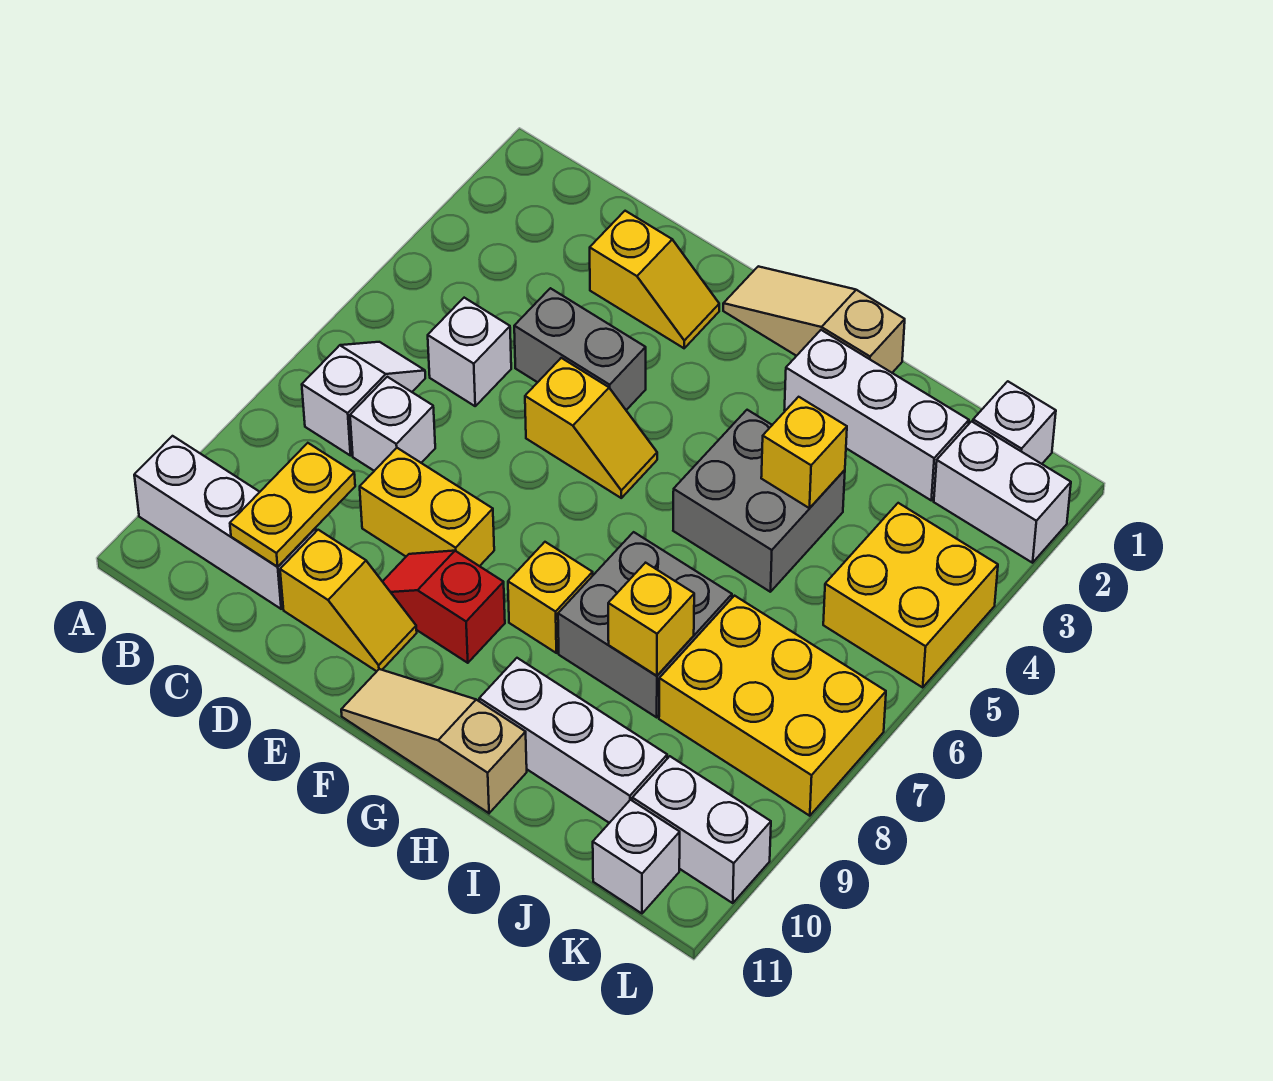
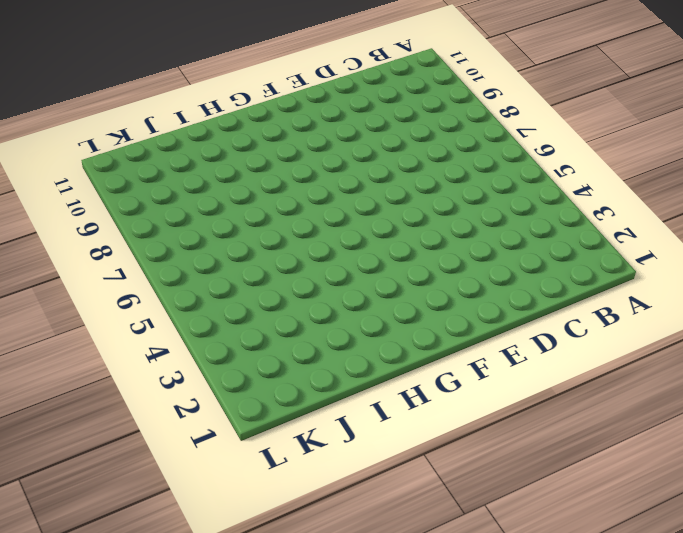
none -> white brick A10:C10 level 1
none -> white slope B6:B7 level 1 top 7
none -> white brick C5 level 1

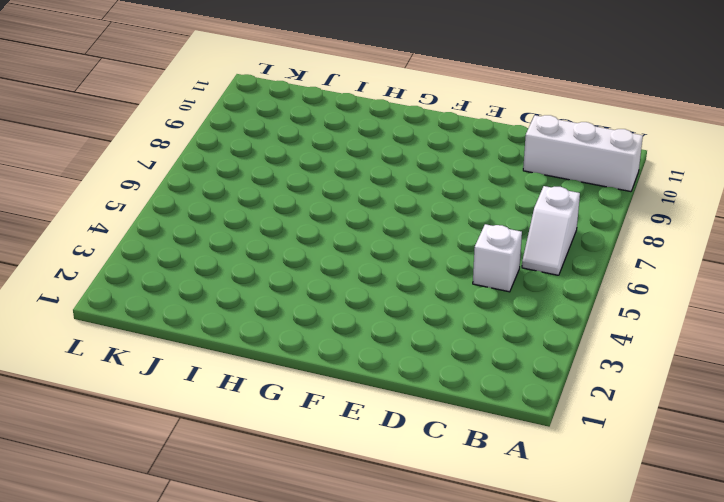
none -> white brick C7 level 1
none -> yellow slope D2:E2 level 1 top D
none -> grey brick D4:E4 level 1

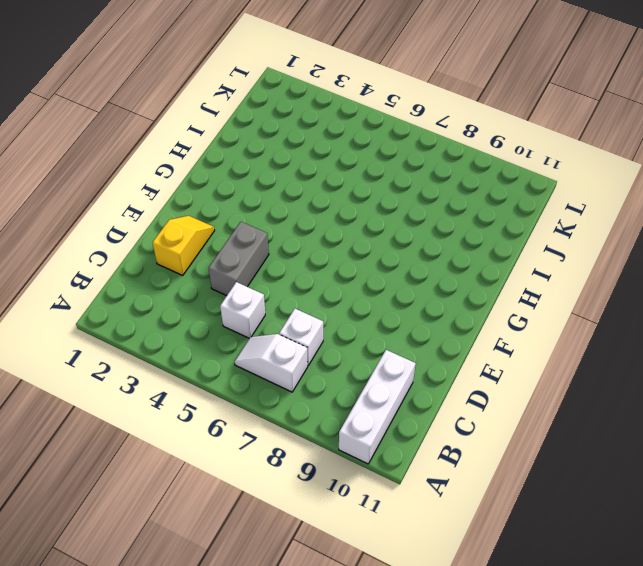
none -> yellow brick D8:E8 level 1
none -> yellow slope D10:E10 level 1 top D
none -> yellow slope E5:F5 level 1 top E

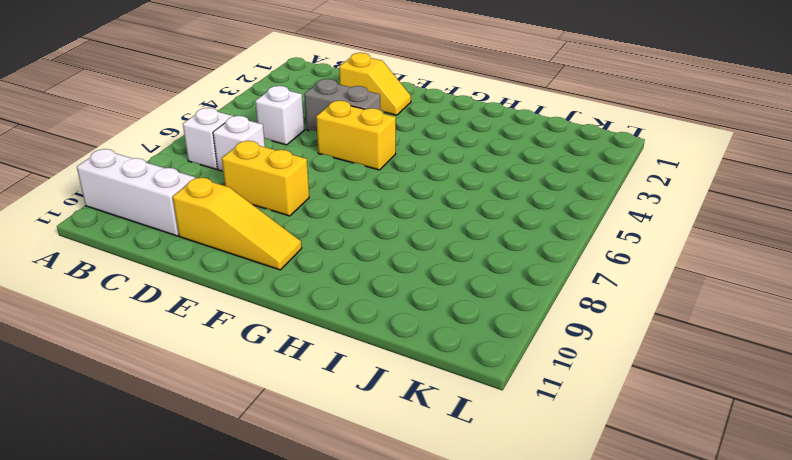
yellow slope D10:F10 level 1 top D -> yellow slope D10:E10 level 1 top D
yellow brick E5:F5 level 1 -> yellow slope E5:F5 level 1 top E
none -> red slope E9:F9 level 1 top F
none -> tan slope F1:H1 level 1 top H
none -> tan slope F11:H11 level 1 top H

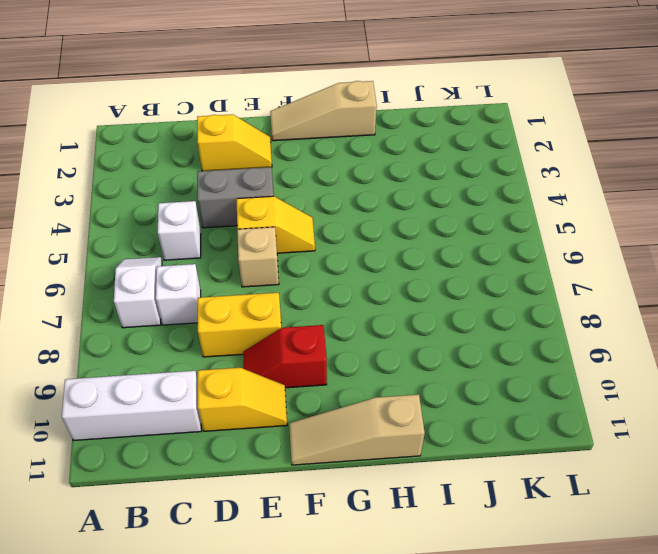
tan brick E6 level 1 -> none
none -> yellow brick G8 level 1
none -> white brick H2:J2 level 1
none -> grey brick H4:I5 level 1

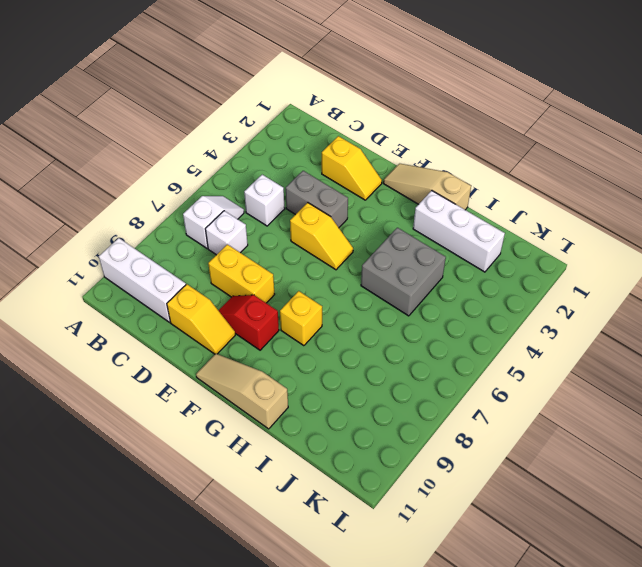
none -> grey brick H7:I8 level 1
none -> white brick H10:J10 level 1
none -> yellow brick J7:L8 level 1

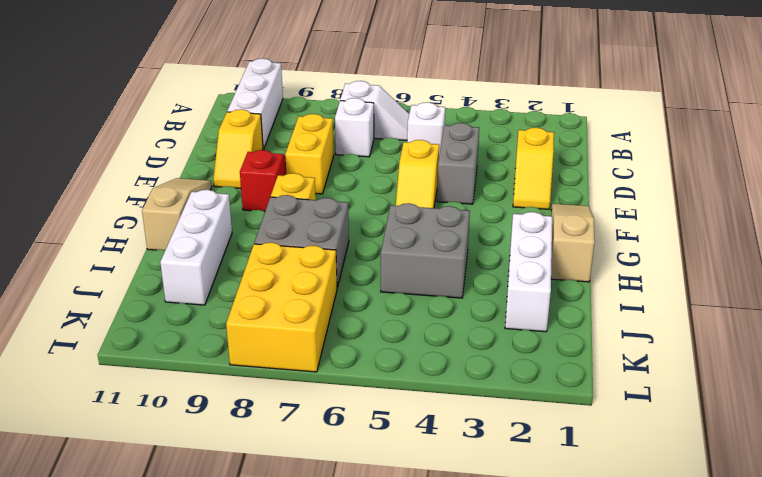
none -> white brick K1 level 1
none -> white brick K2:L2 level 1
none -> yellow brick K4:L5 level 1

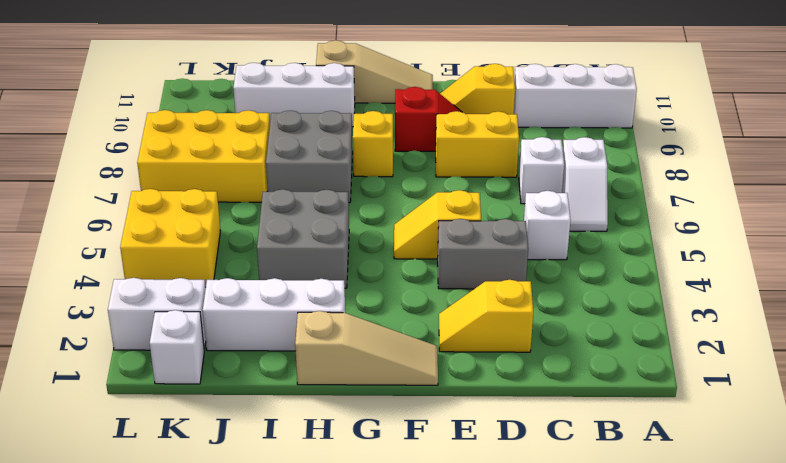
none -> white brick K10:L10 level 1
none -> white brick K11 level 1
none -> yellow plate C9:C10 level 2

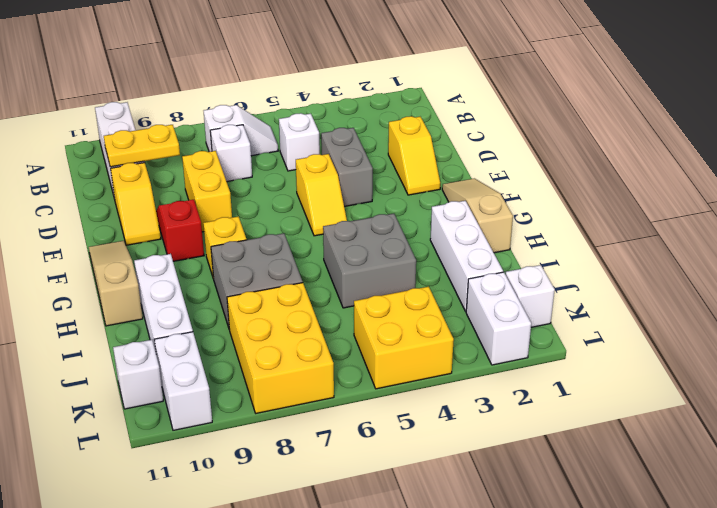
none -> yellow brick I4 level 2
none -> yellow brick I8 level 2

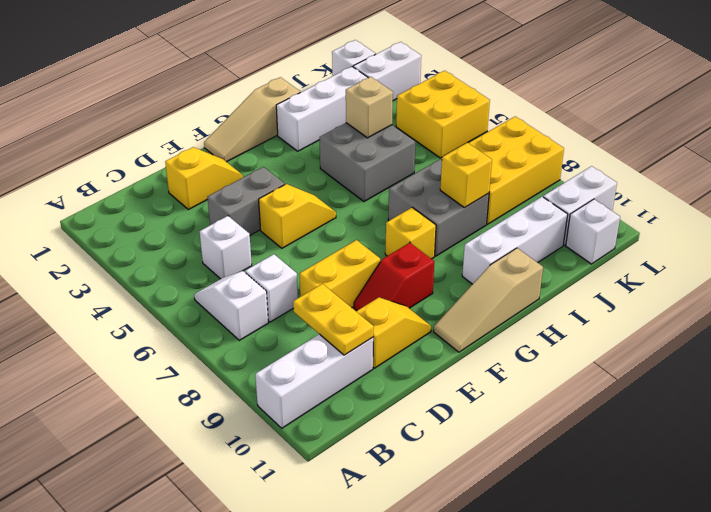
tan brick I4 level 2 -> yellow brick I4 level 2

